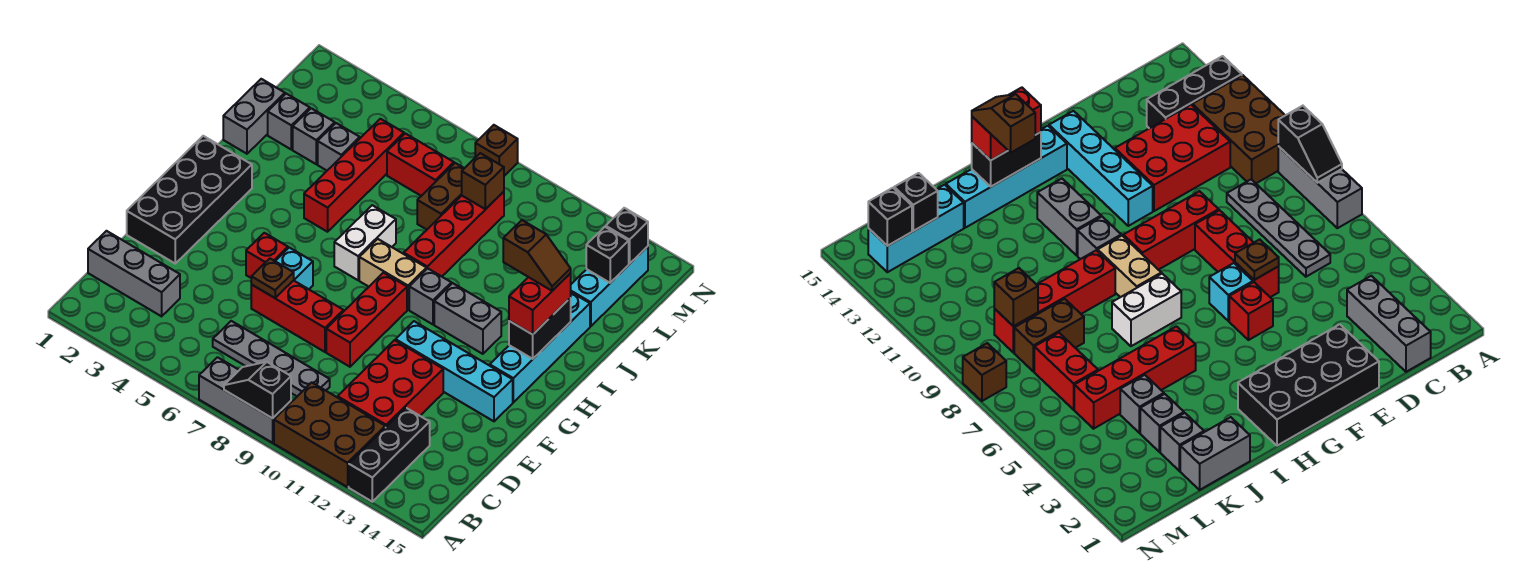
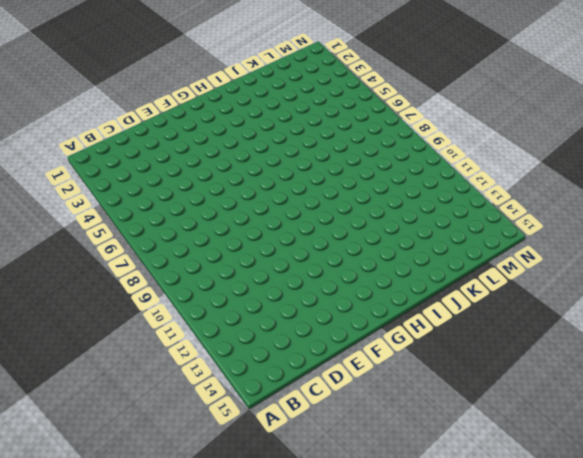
none -> grey brick A7:A9 level 1
none -> brown brick A10:B12 level 1
none -> black brick A13:C13 level 1
none -> grey brick C1:C3 level 1

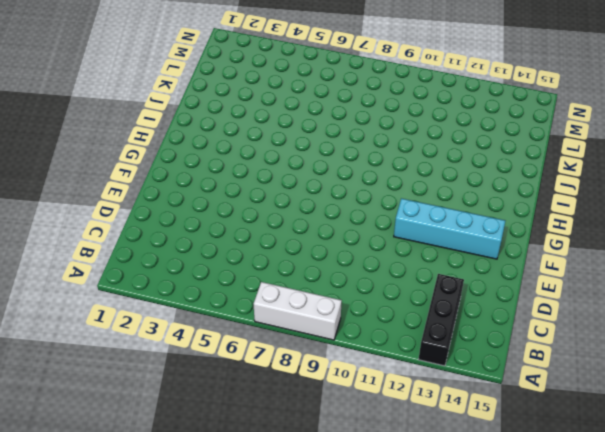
white brick A7:A9 level 1 -> grey brick A7:A9 level 1
none -> brown brick A10:B12 level 1
none -> grey brick C1:C3 level 1
none -> grey plate C6:C9 level 1
none -> red brick C11:E12 level 1

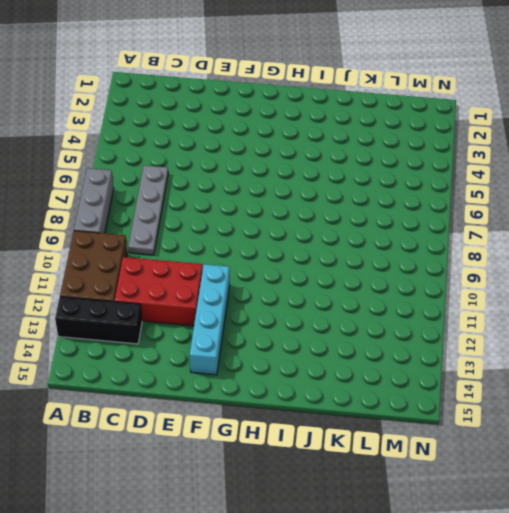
none -> grey brick C1:C3 level 1
none -> black brick E1:H2 level 1
none -> red brick E6:E8 level 1
none -> red brick E9:G9 level 1

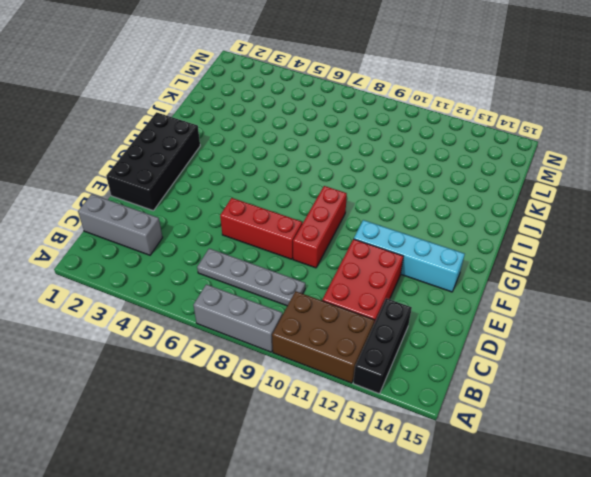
none -> red brick F5 level 1
none -> cyan brick F6 level 1
none -> cyan brick G14:J14 level 1
none -> white brick H7:I7 level 1

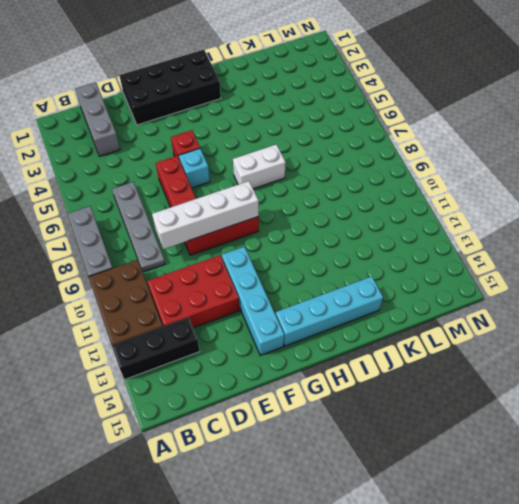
white brick D9:G9 level 2 -> none
none -> tan brick H8:H9 level 1
none -> grey brick H10 level 1
none -> grey brick H11:H12 level 1
none -> red brick I5:L5 level 1

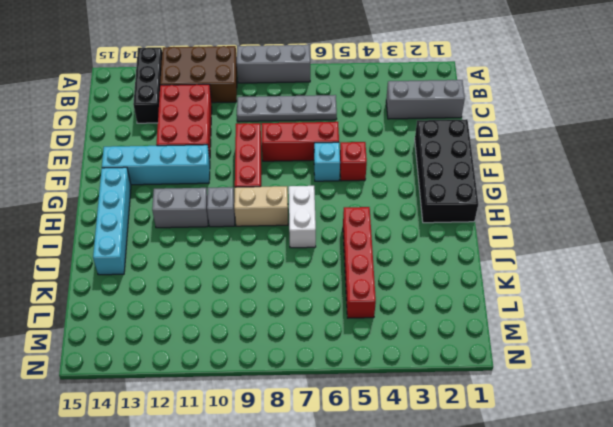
none -> red brick I9:L9 level 1
none -> grey brick J1:K1 level 1
none -> grey brick K2 level 1
none -> grey brick K3 level 1

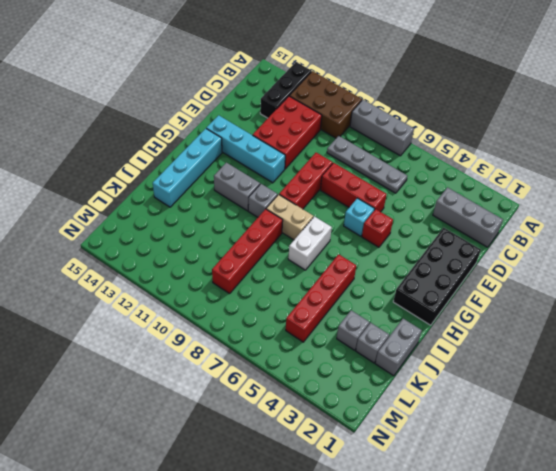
none -> grey brick K4 level 1
none -> brown brick K8:L8 level 1
none -> cyan brick K14:M14 level 1
none -> red brick L6:L7 level 1

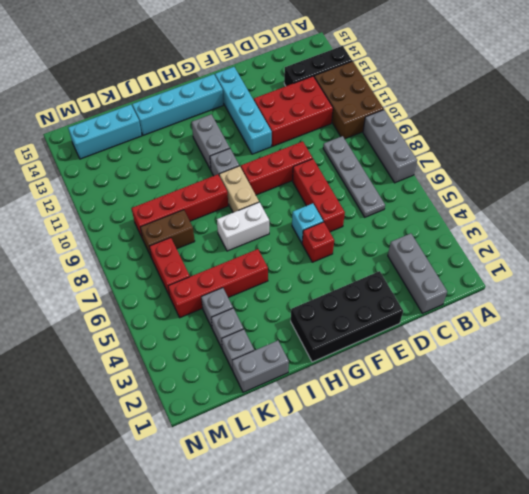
none -> brown brick N8 level 1
none -> black slope A8:A9 level 2 top 9
none -> brown plate E6 level 2
none -> black brick H14:I14 level 2

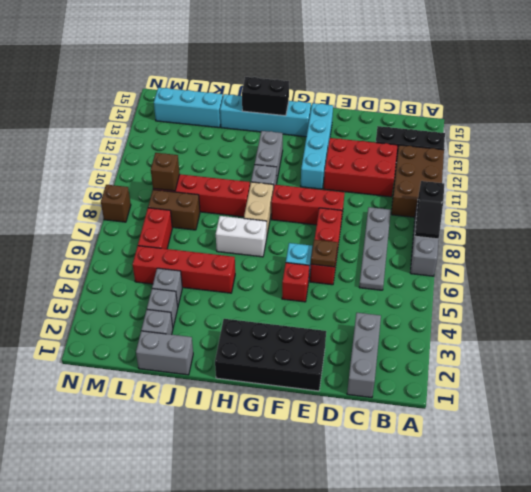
none -> black brick L14 level 2
none -> black brick M14 level 2
none -> red brick H14:I14 level 3
none -> brown slope I13:I14 level 4 top 13

